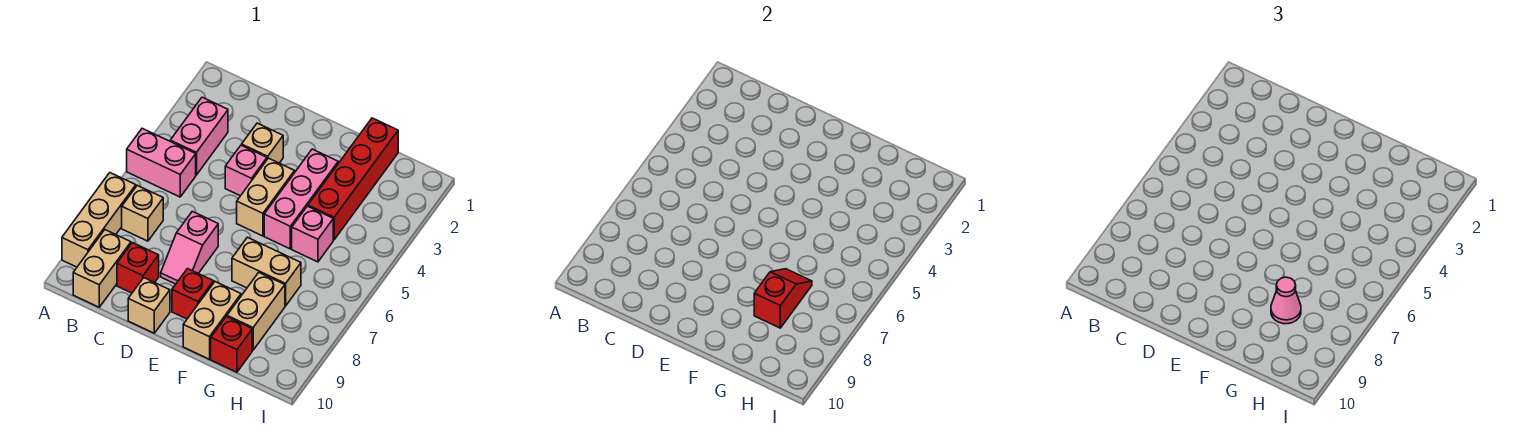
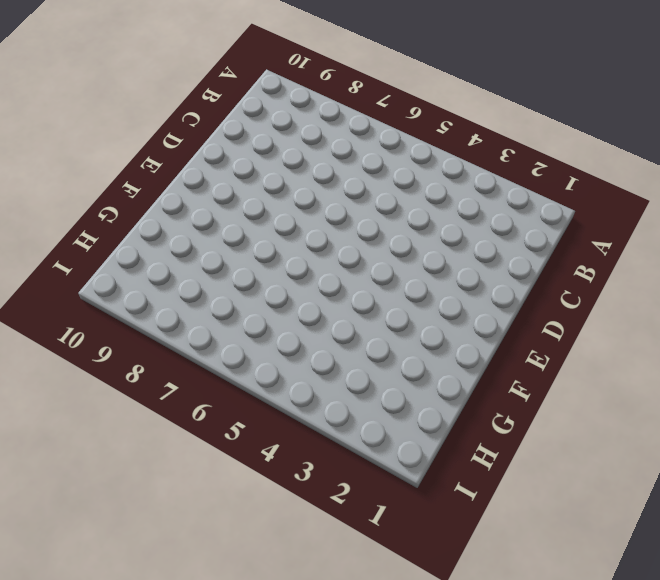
none -> pink brick A5:B5 level 1
none -> tan brick A7:A9 level 1
none -> pink brick B3:B4 level 1

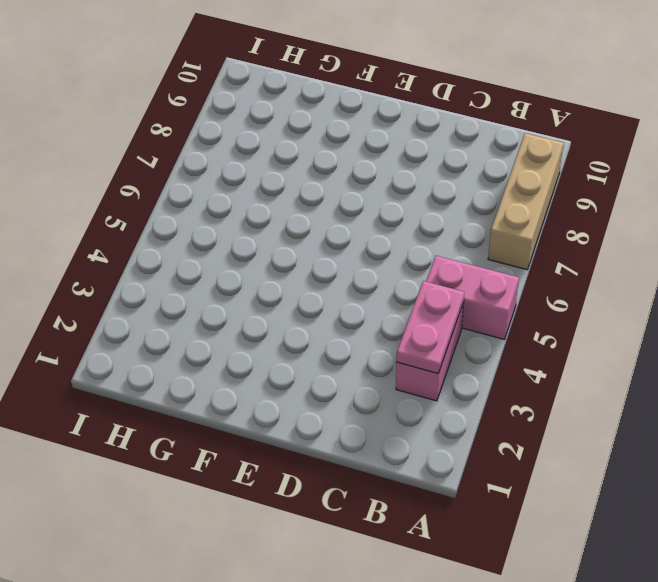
pink plate B3:B4 level 2 -> none
none -> tan brick B7 level 1
none -> tan brick B9:B10 level 1
none -> red brick C9 level 1

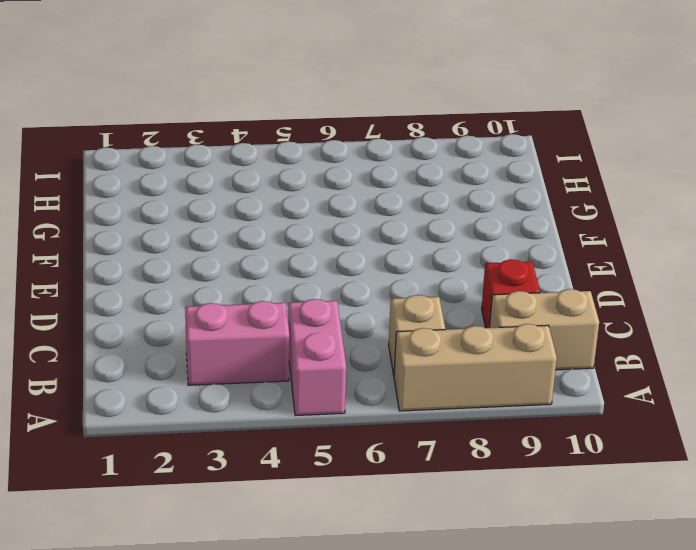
none -> tan brick D3 level 1
none -> pink brick D4 level 1
none -> pink slope D7:D8 level 1 top 7

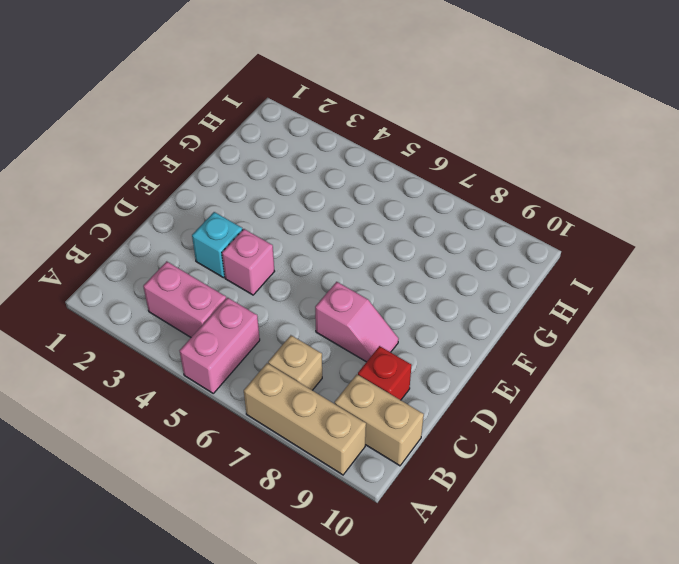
cyan brick D3 level 1 -> tan brick D3 level 1
none -> tan brick D10 level 1
none -> tan brick E4:E5 level 1
none -> red brick E9 level 1

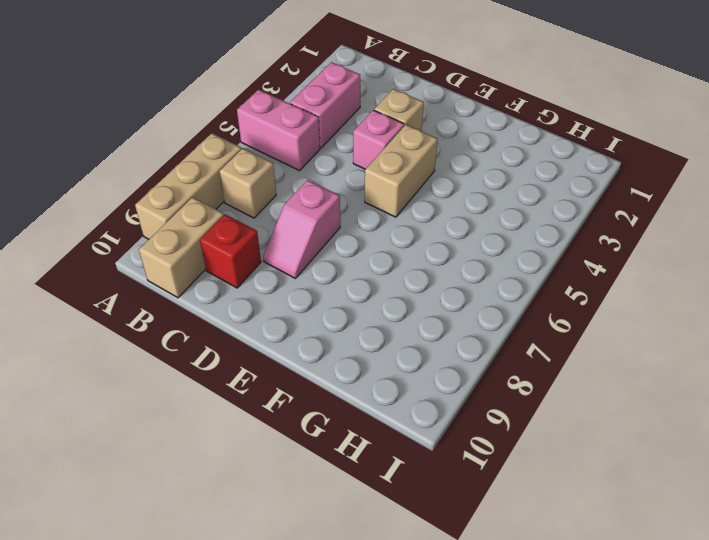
none -> tan brick D10 level 1
none -> red brick E9 level 1
none -> pink brick F3:F5 level 1

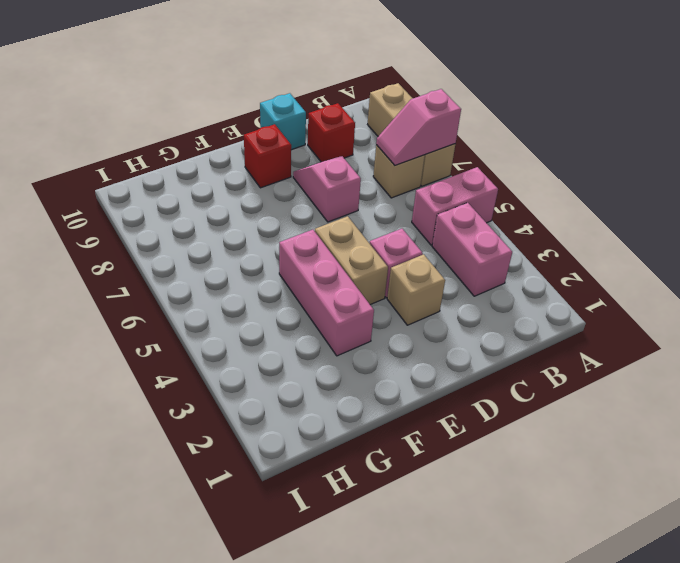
pink slope A7:B7 level 2 top A -> none
cyan brick D10 level 1 -> tan brick D10 level 1
none -> tan brick B9:B10 level 1
none -> tan brick F7:G7 level 1
none -> tan brick F9:F10 level 1

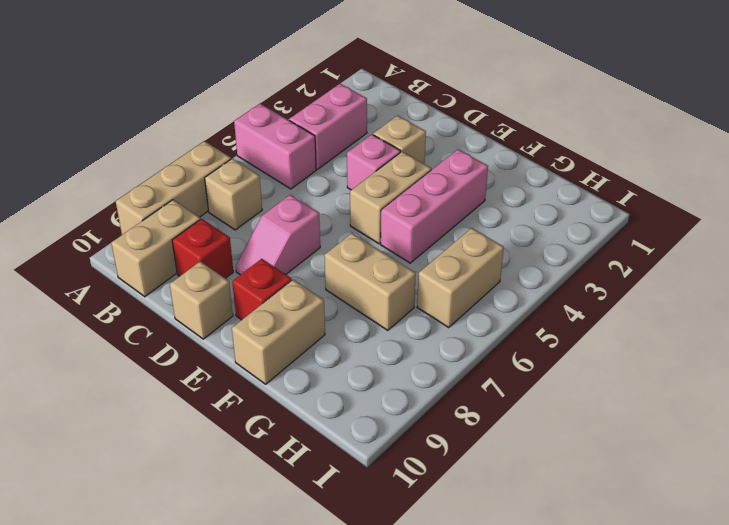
tan brick H5:H6 level 1 -> tan brick G8:G9 level 1
none -> red brick G1:G4 level 1
none -> pink brick G5 level 1
none -> red brick G10 level 1

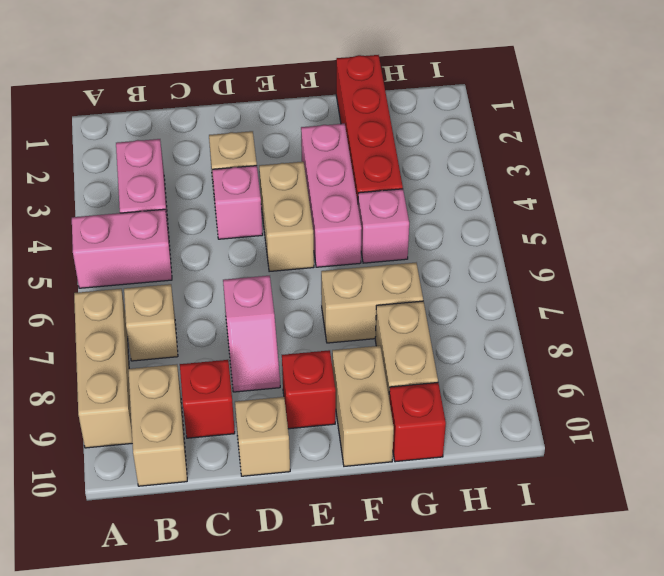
none -> red slope G7:G8 level 2 top 8
none -> pink cone G8 level 3

